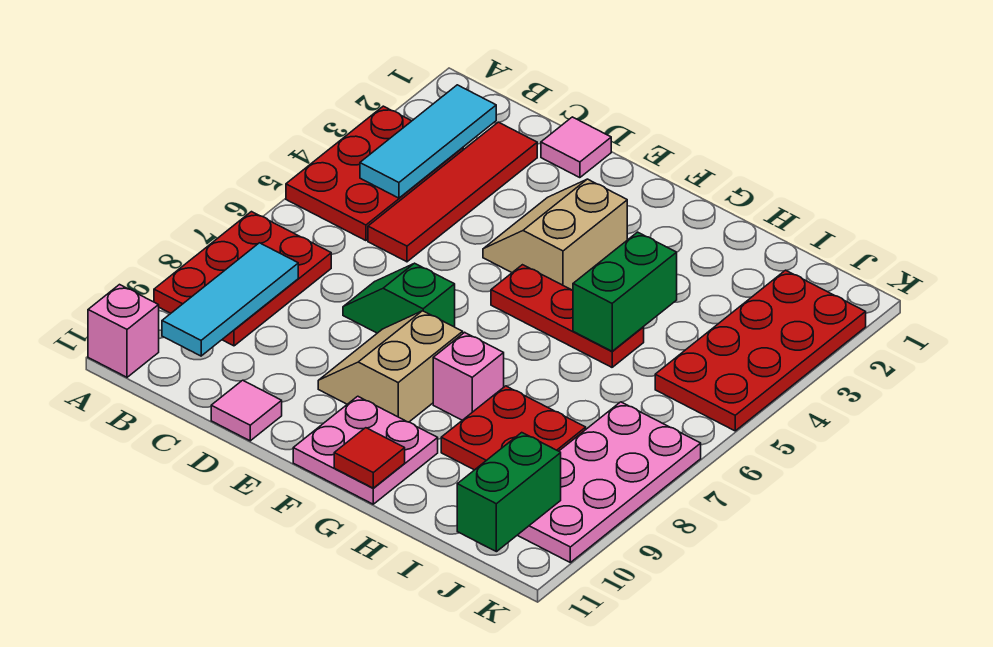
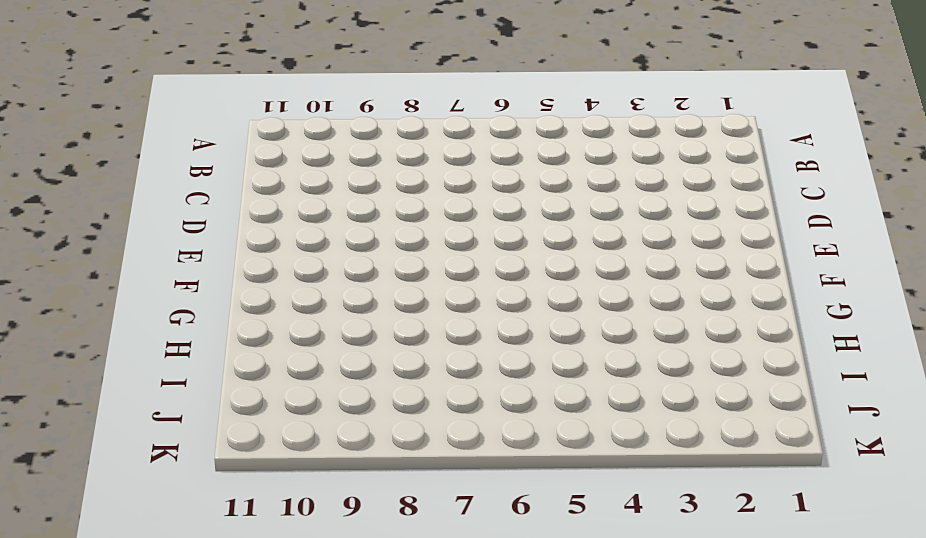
none -> red plate A3:B5 level 1
none -> red plate A7:B9 level 1
none -> pink brick A11 level 1

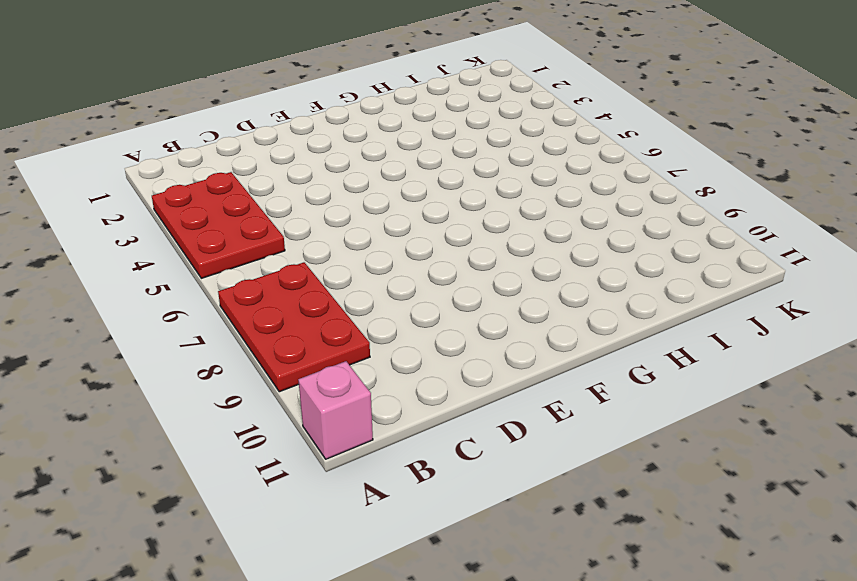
none -> red tile C2:C5 level 1
none -> pink tile D1 level 1
none -> green slope D7:E7 level 1 top E

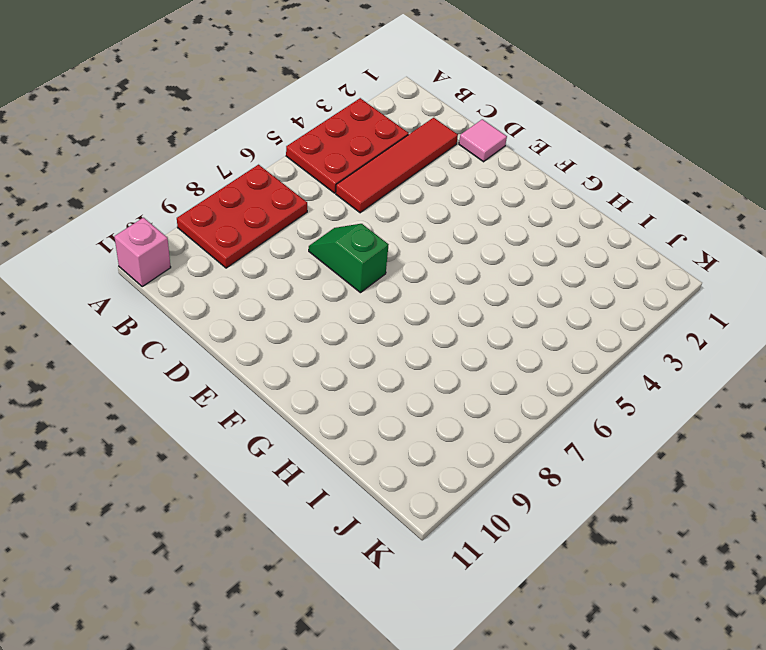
none -> pink tile D11 level 1
none -> tan slope E3:F4 level 1 top F
none -> tan slope E8:F9 level 1 top F

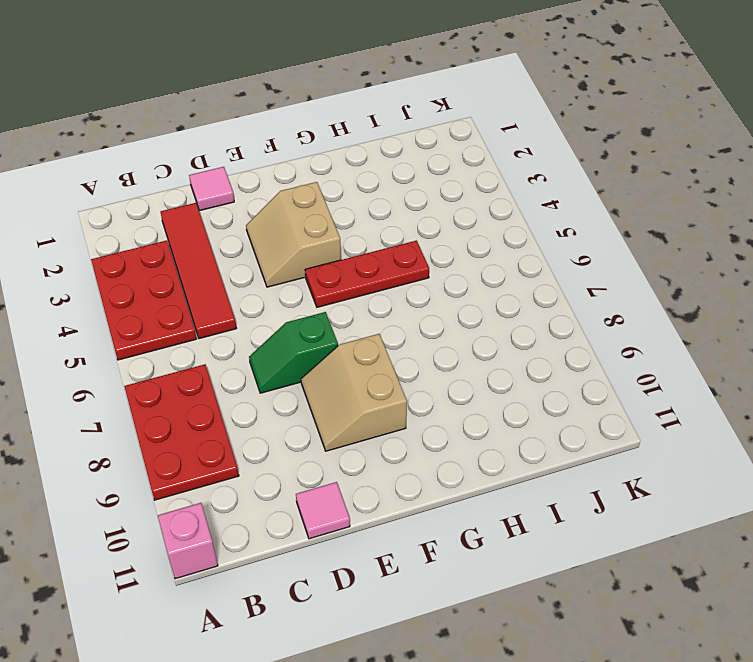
none -> pink plate F10:G11 level 1
none -> pink brick G8 level 1
none -> red plate H8:I9 level 1

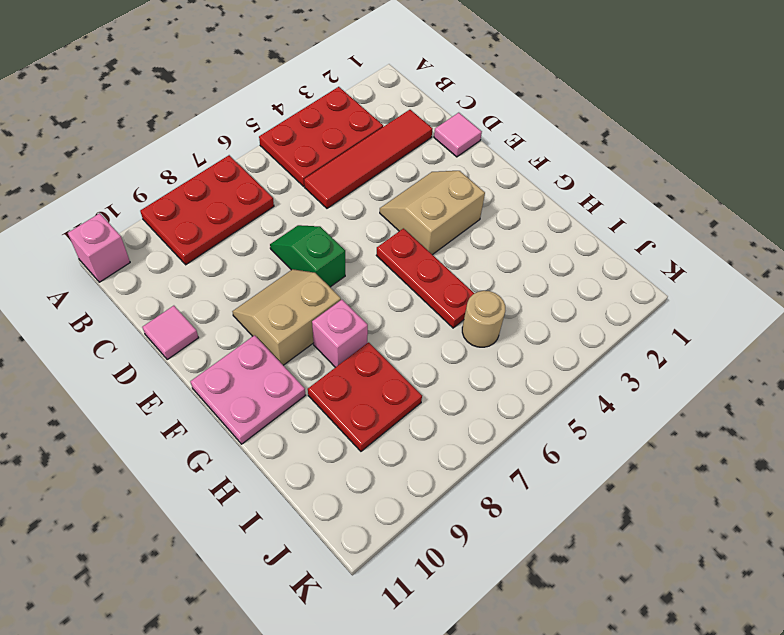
tan round brick I5 level 1 -> none
none -> red plate J2:K5 level 1
none -> pink plate J7:K10 level 1
none -> cyan tile B2:B4 level 2

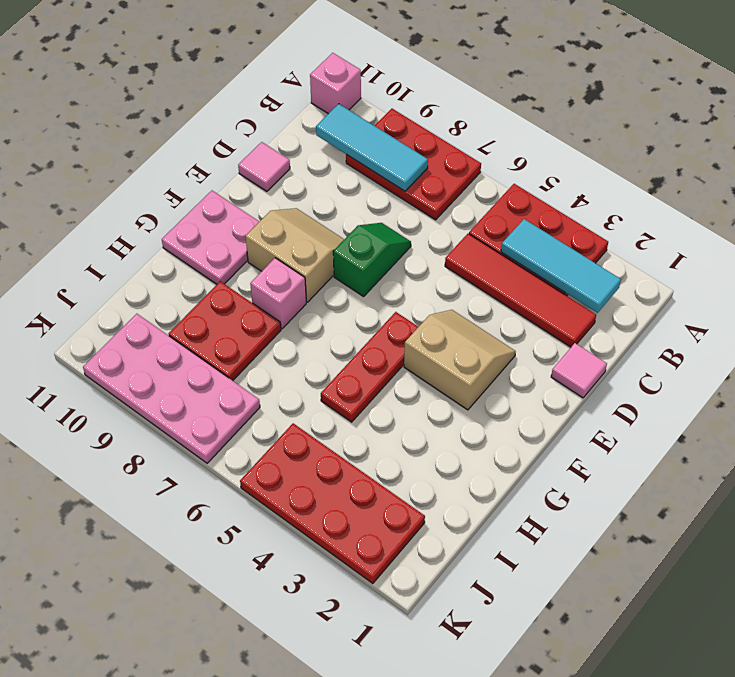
none -> red tile G11 level 2
none -> green brick H4:H5 level 2
none -> green brick J10:J11 level 2

